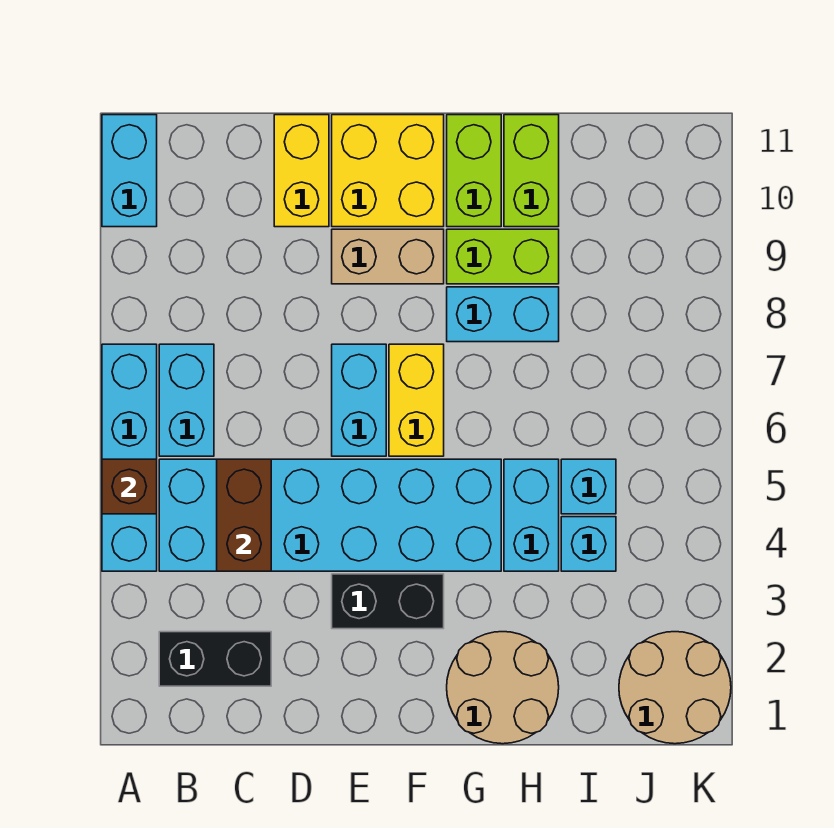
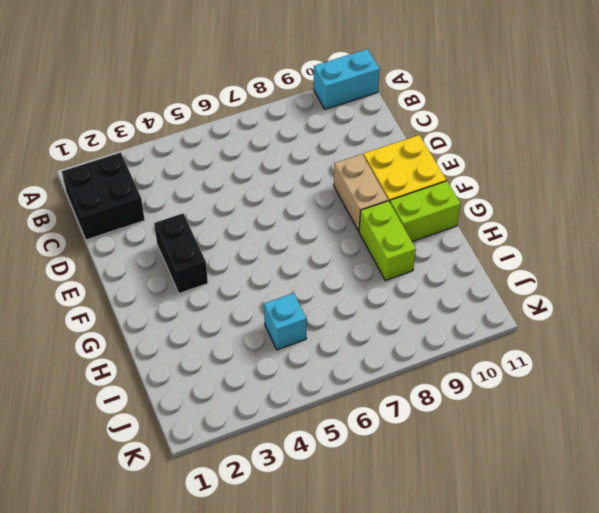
black brick B1:C2 level 1 -> black brick B2:C2 level 1
none -> cyan brick A4:A7 level 1
none -> cyan brick B4:G5 level 1
none -> cyan brick B6:B7 level 1

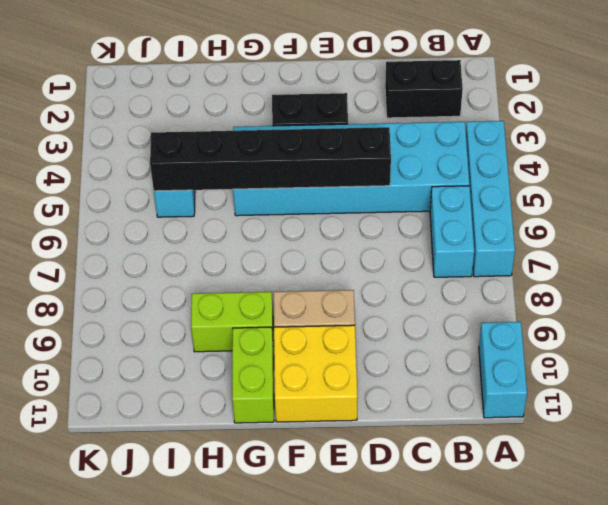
black brick D5:I5 level 2 -> none
none -> yellow brick D10:D11 level 1
none -> cyan brick E6:E7 level 1
none -> yellow brick F6:F7 level 1

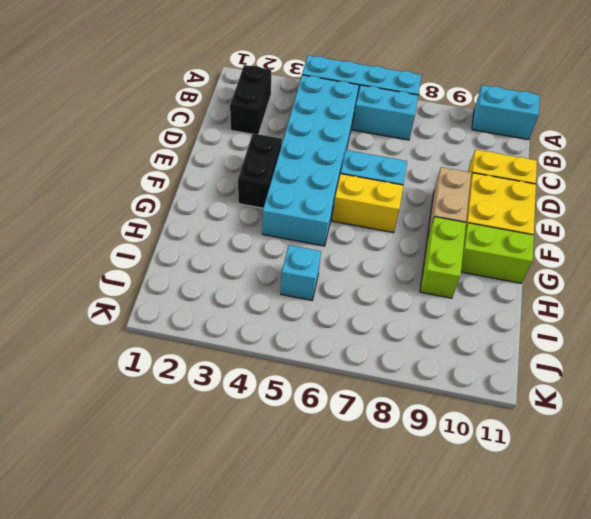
none -> tan round brick G1:H2 level 1
none -> cyan brick G8:H8 level 1
none -> cyan brick H4:H5 level 1

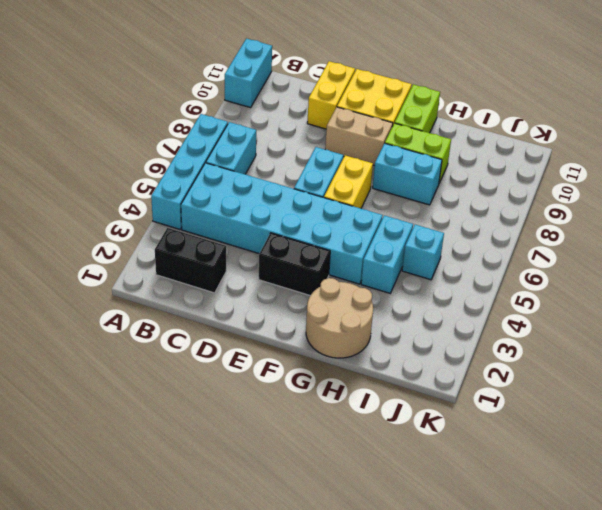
none -> lime brick H10:H11 level 1
none -> cyan brick I4 level 1
none -> tan round brick J1:K2 level 1

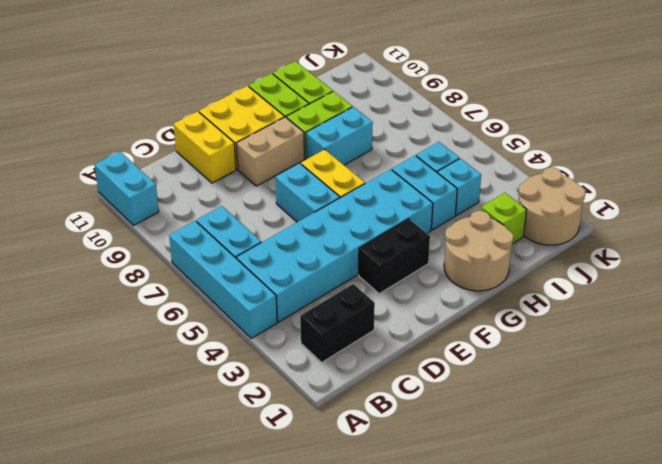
lime brick I2 level 1 -> none
none -> brown brick A5 level 2
none -> brown brick C4:C5 level 2

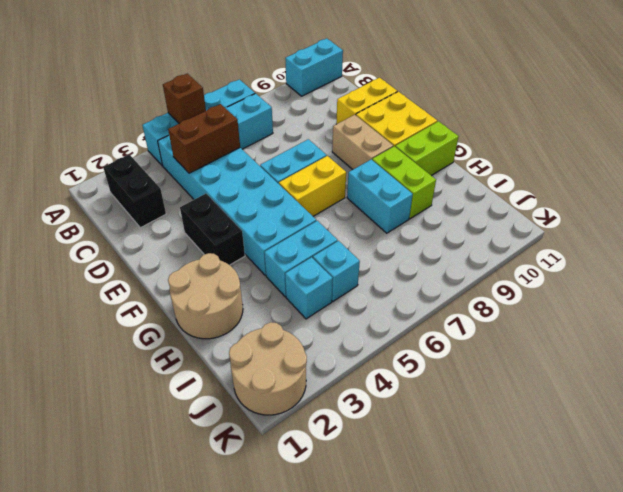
none -> lime brick H10:H11 level 1

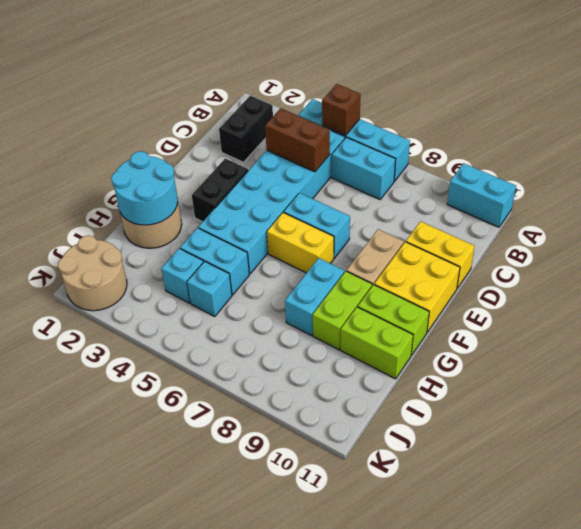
cyan round brick G1:H2 level 2 -> none

